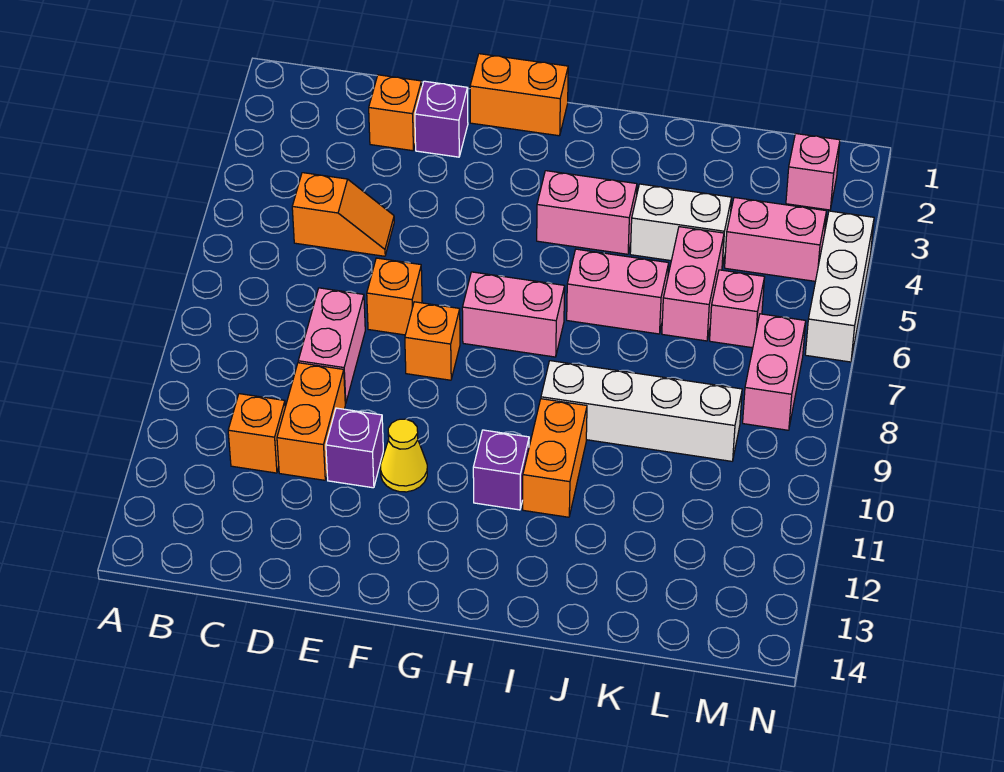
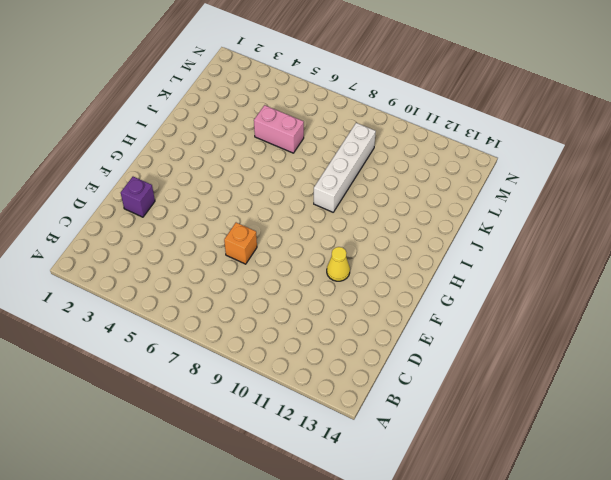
none -> orange slope C5:D5 level 1 top C
none -> orange brick C11 level 1
none -> orange brick D2 level 1

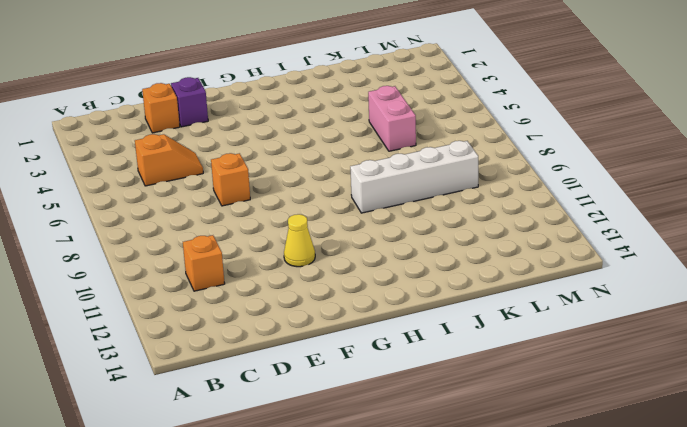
none -> pink brick D8:D9 level 1
none -> orange brick D10:D11 level 1
none -> purple brick E11 level 1

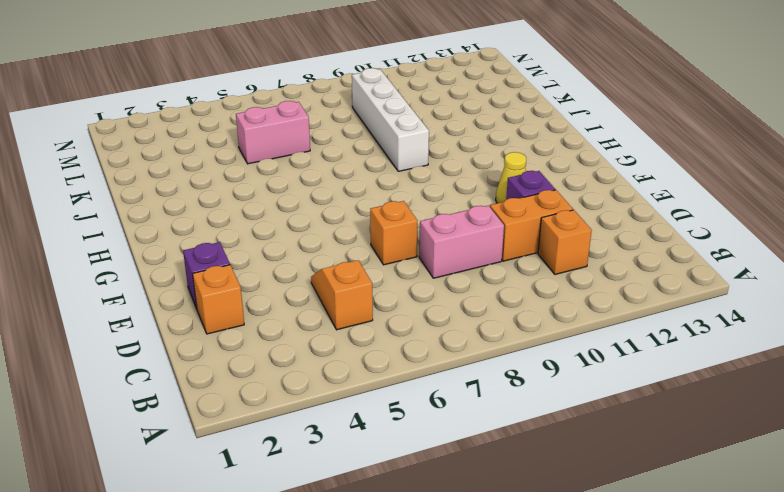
none -> orange brick F1:G1 level 1
none -> orange brick F8 level 1
none -> pink brick G7:H7 level 1

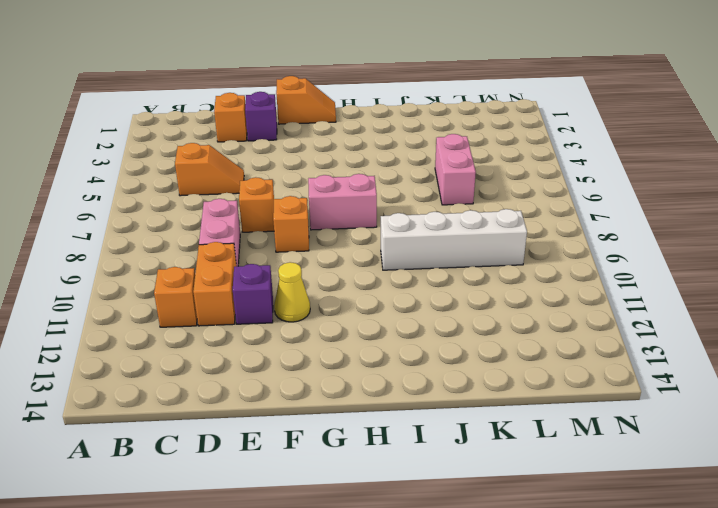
orange slope F1:G1 level 1 top F -> orange brick F1:G1 level 1
none -> pink brick H4:I4 level 1
none -> purple brick H11 level 1
none -> pink brick I6:J6 level 1

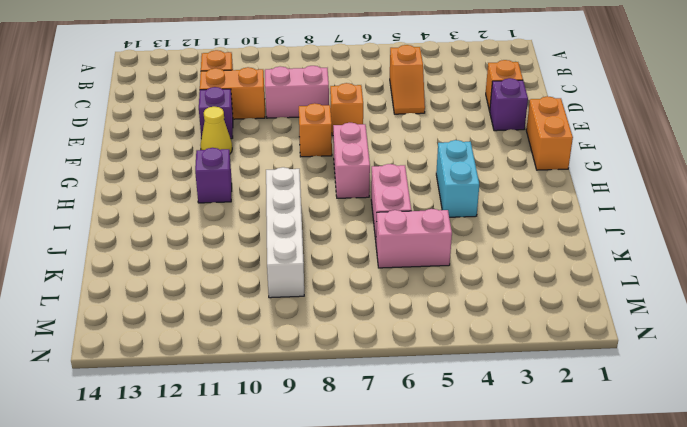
cyan brick H4:I4 level 1 -> pink brick H4:I4 level 1
none -> orange brick I10:I11 level 1
none -> white brick J4:K4 level 1
none -> pink brick L4:M4 level 1

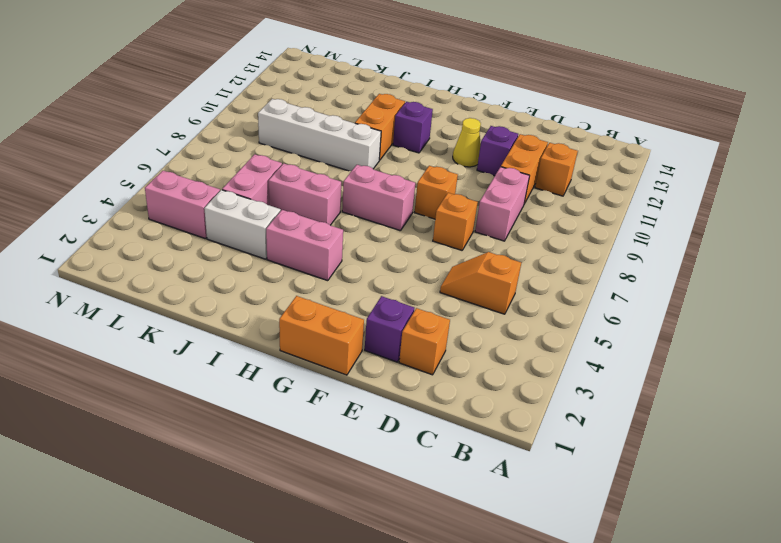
none -> pink brick L6 level 1
none -> pink brick M2 level 1
none -> pink brick M7:M8 level 1

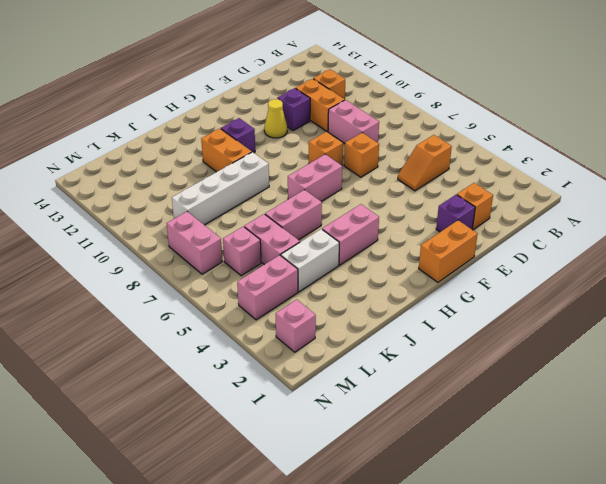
none -> white brick N4:N6 level 1

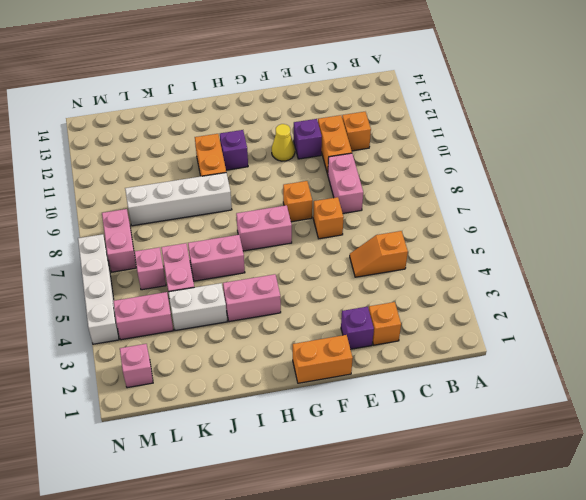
white brick N4:N7 level 1 -> white brick N4:N6 level 1

